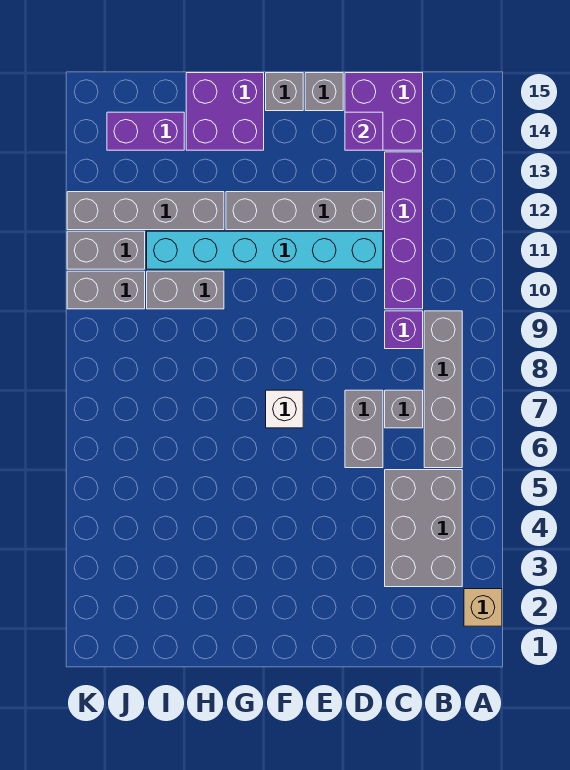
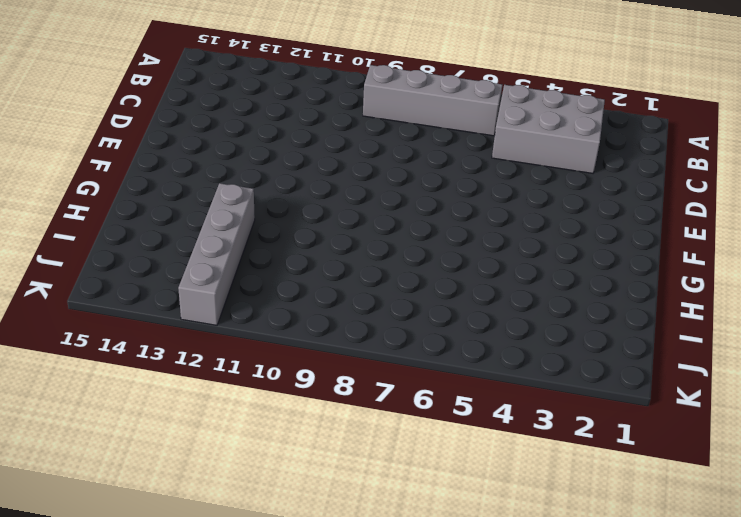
none -> tan brick A2 level 1
none -> grey brick C7 level 1
none -> purple brick C9 level 1

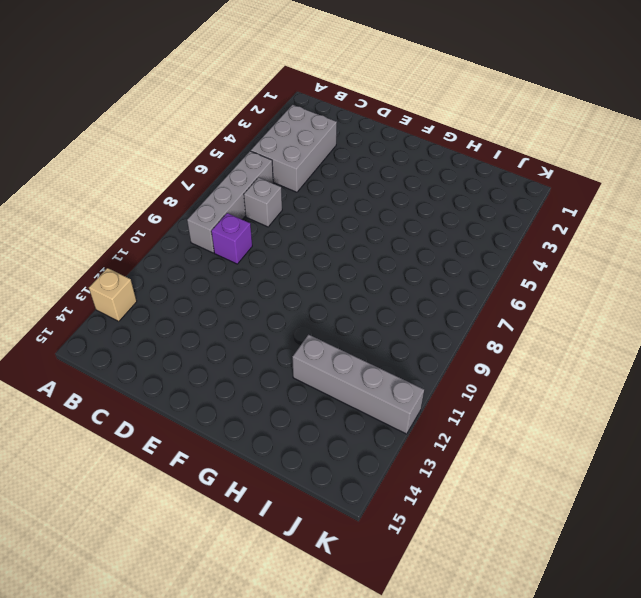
tan brick A13 level 1 -> tan brick A2 level 1
none -> purple brick C10:C13 level 1
none -> purple brick C14:D15 level 1
none -> grey brick D6:D7 level 1

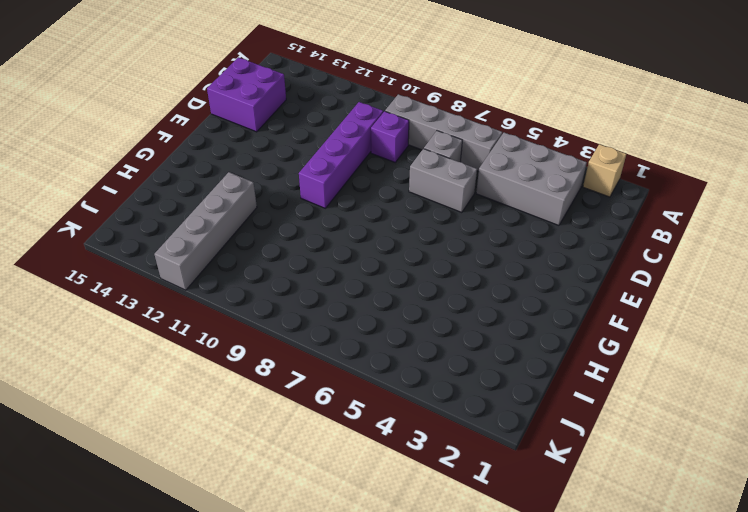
purple brick C10:F10 level 1 -> purple brick C10:C13 level 1
none -> cyan brick D11:I11 level 1
none -> grey brick D12:G12 level 1
none -> grey brick E15 level 1

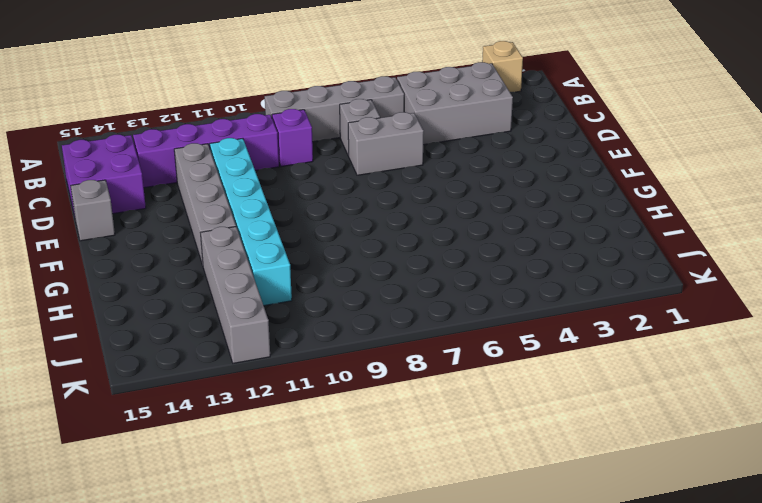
none -> white brick F7 level 1
none -> grey brick F15 level 1
none -> purple brick G14:H15 level 1

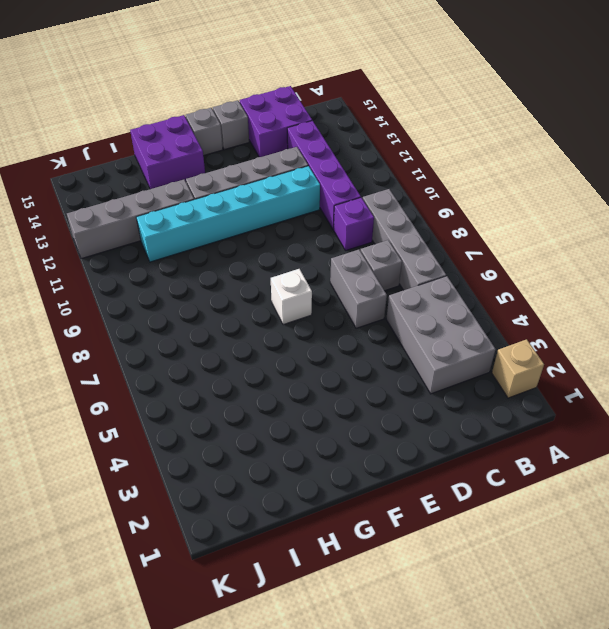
none -> grey brick H10:I10 level 1
none -> purple brick I14:J14 level 1
none -> grey brick J10:K10 level 1

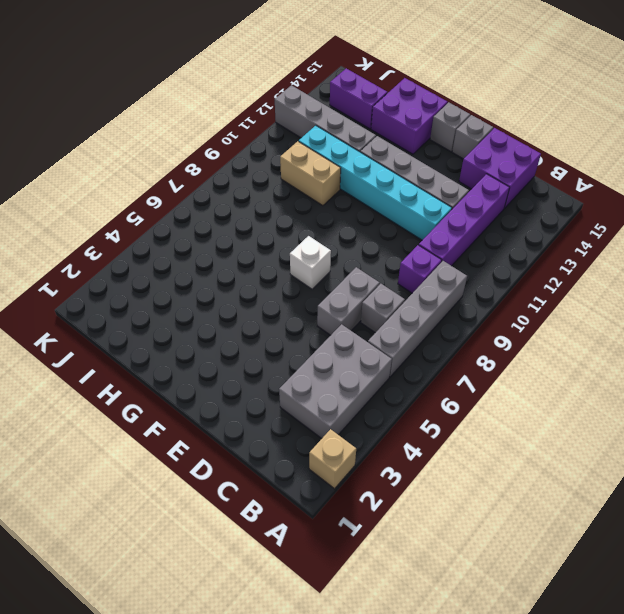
tan brick H10:I10 level 1 -> grey brick H10:I10 level 1
none -> grey brick J10:K10 level 1
none -> grey brick J11:K11 level 1
none -> purple brick D14 level 2

